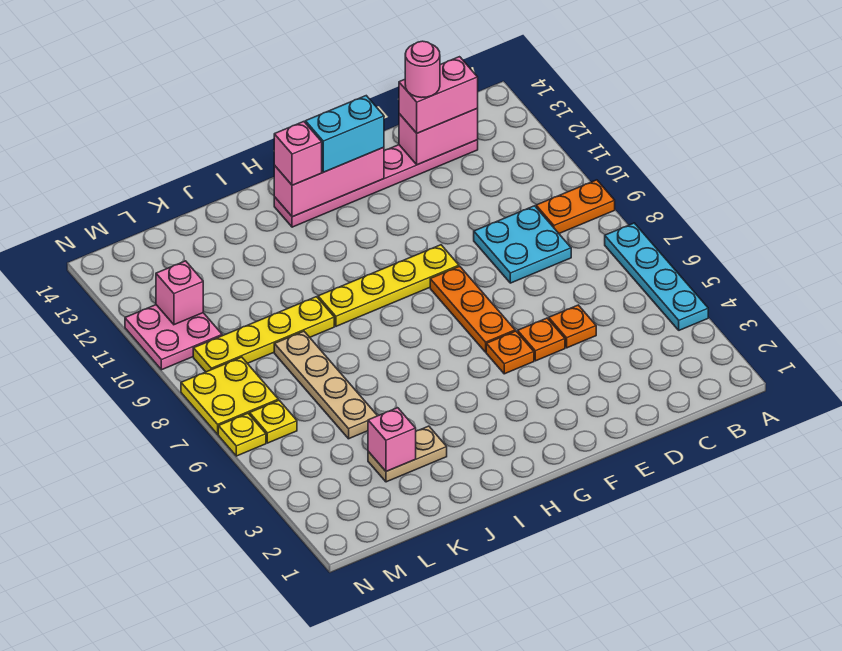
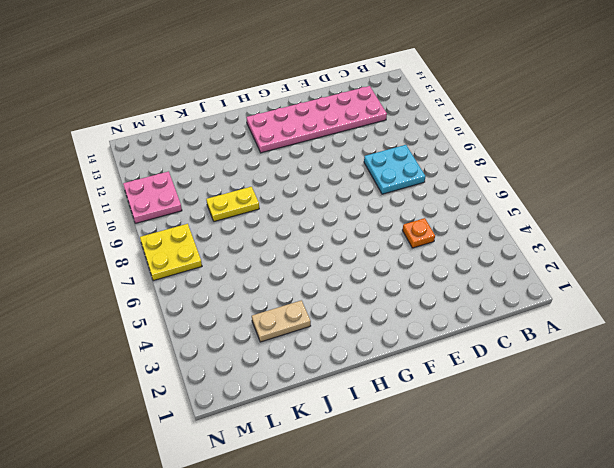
pink plate C12:H13 level 1 -> pink plate C13:H13 level 1
yellow plate J9:K9 level 1 -> yellow plate J9:M9 level 1
none -> cyan plate A4:A7 level 1
none -> orange plate A9:B9 level 1
none -> orange plate E5 level 1

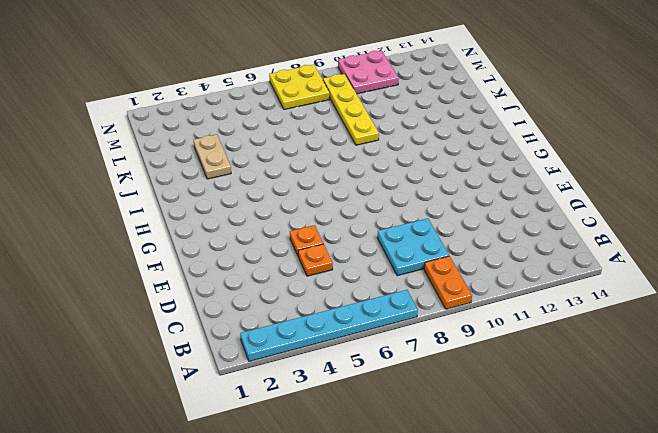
cyan plate A2:A7 level 1 -> cyan plate A4:A7 level 1
none -> pink plate C13:H13 level 1
none -> orange plate F5 level 1
none -> orange plate F6:F8 level 1

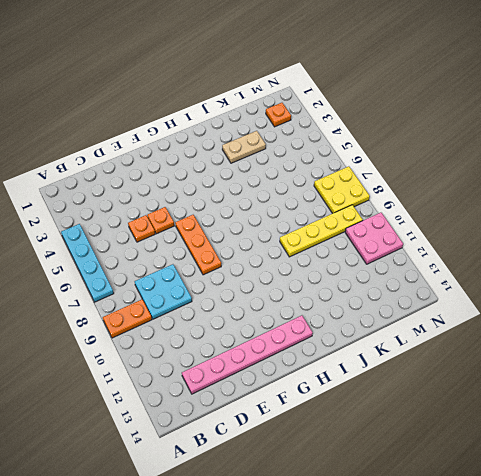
orange plate M2 level 1 -> orange plate F5 level 1
none -> yellow plate F9:I9 level 1
none -> tan plate K5:K8 level 1
none -> yellow plate M6 level 1

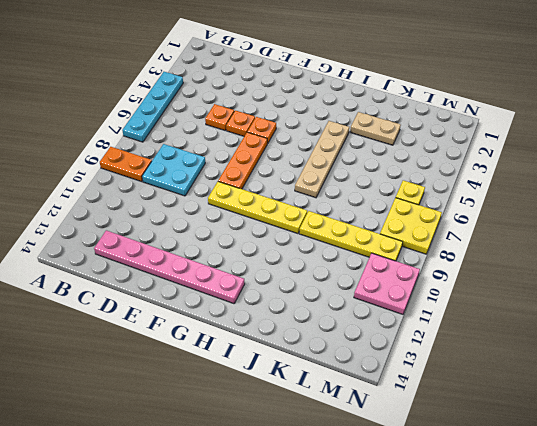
tan plate I4:I7 level 1 -> tan plate K5:K8 level 1
none -> yellow plate N6 level 1
none -> pink brick C13:D13 level 2
none -> pink brick F13:H13 level 2

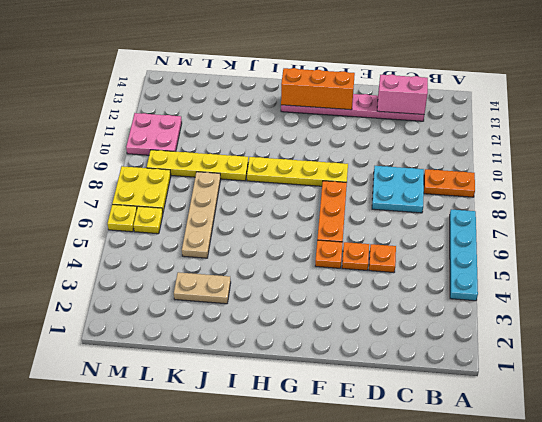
orange brick F13:H13 level 2 -> pink brick F13:H13 level 2
none -> pink brick K3 level 2
none -> pink brick M11 level 2
none -> pink brick C13:D13 level 3

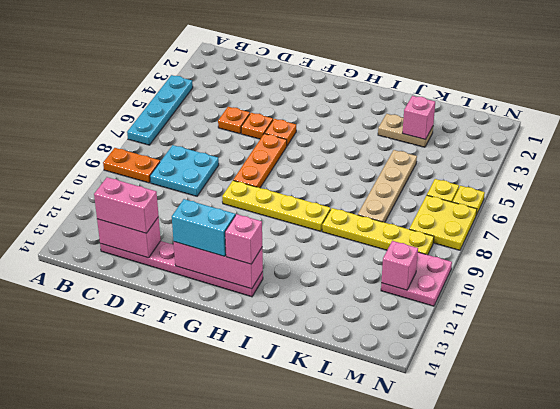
none -> pink round brick D13 level 4

